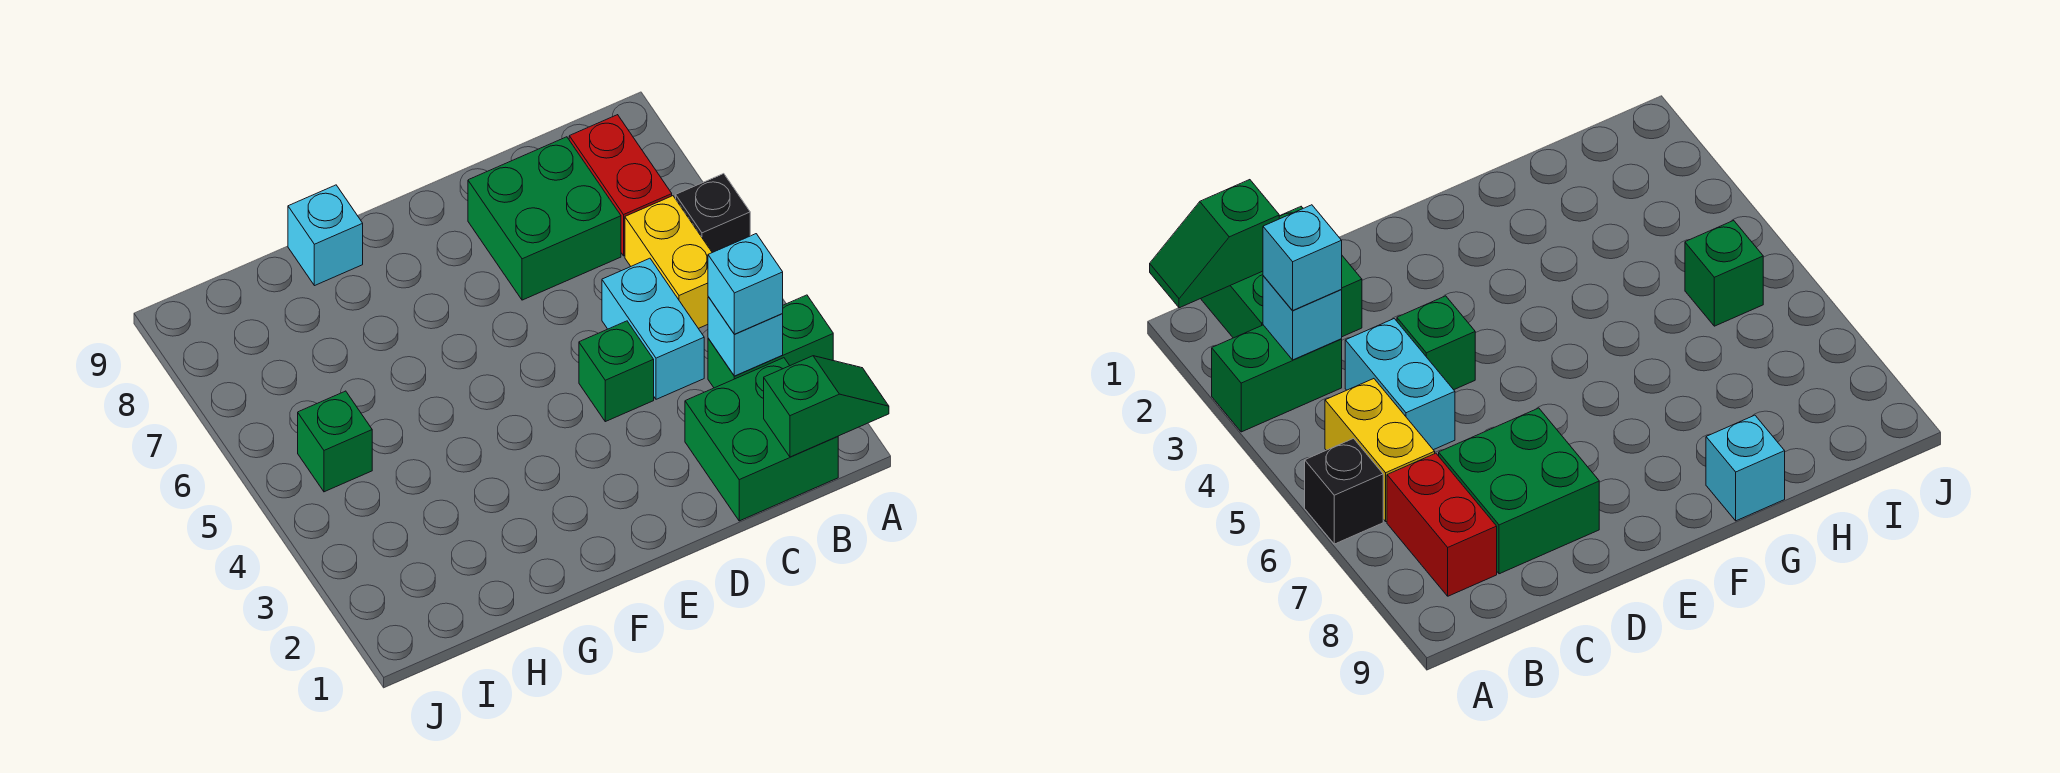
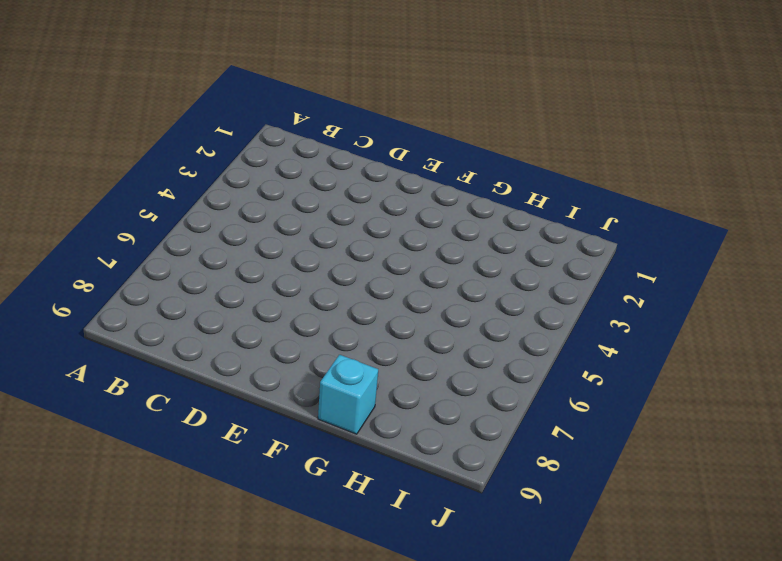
none -> green brick A3:B3 level 1
none -> black brick A6 level 1
none -> green brick B1:C2 level 1

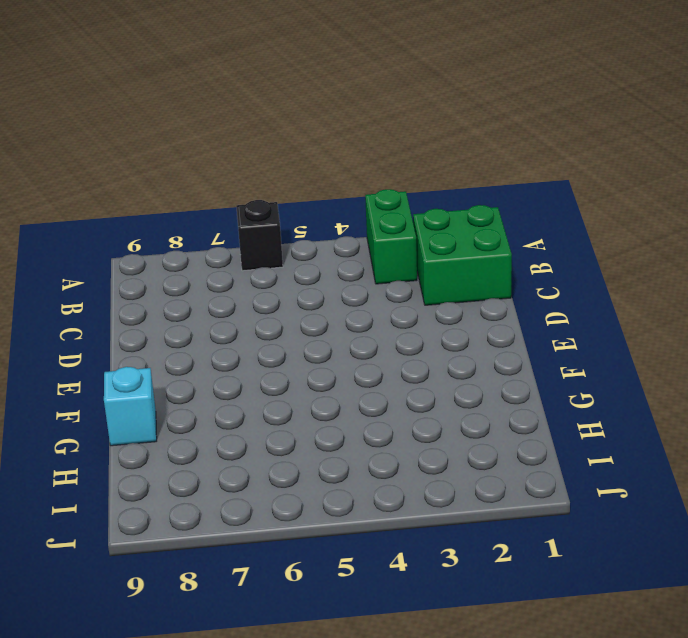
none -> yellow brick B5:B6 level 1
none -> red brick B7:B8 level 1
none -> cyan brick C4:C5 level 1

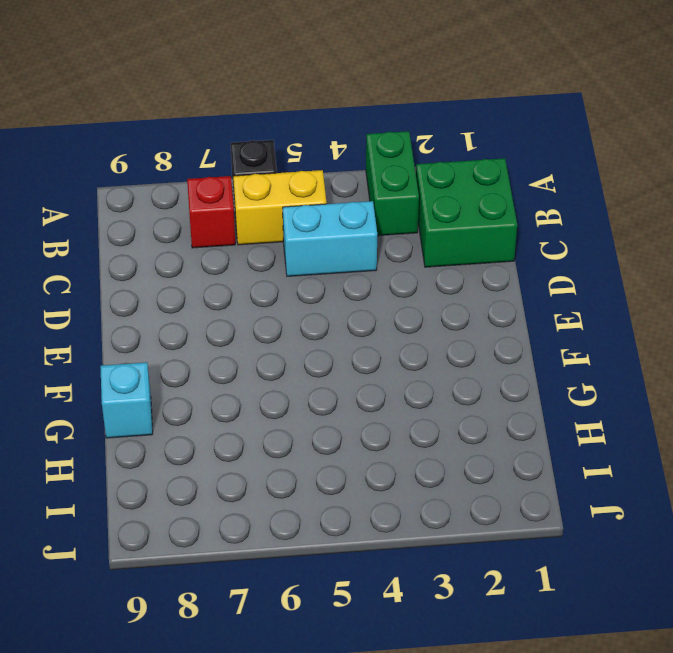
red brick B7 level 1 -> red brick B7:B8 level 1
none -> green brick C7:D8 level 1
none -> green brick D4 level 1
none -> green brick I5 level 1

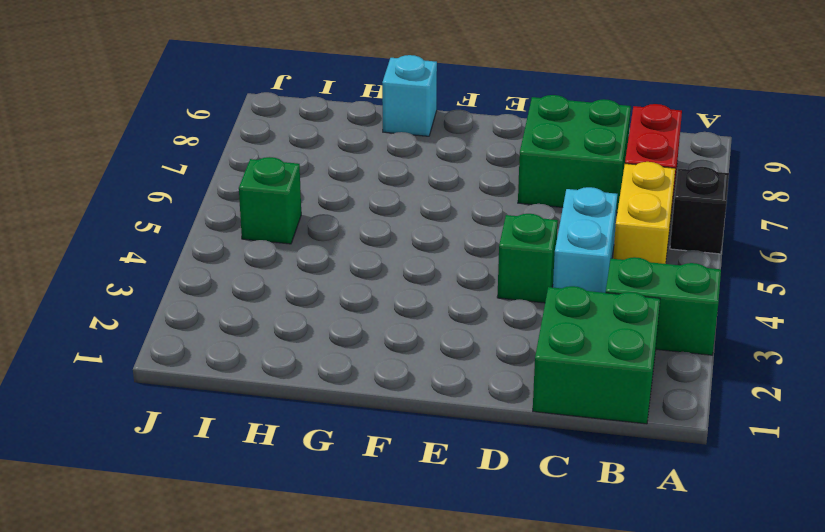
none -> green slope A1:B1 level 2 top B
none -> cyan brick B3 level 2
none -> cyan brick B3 level 3

